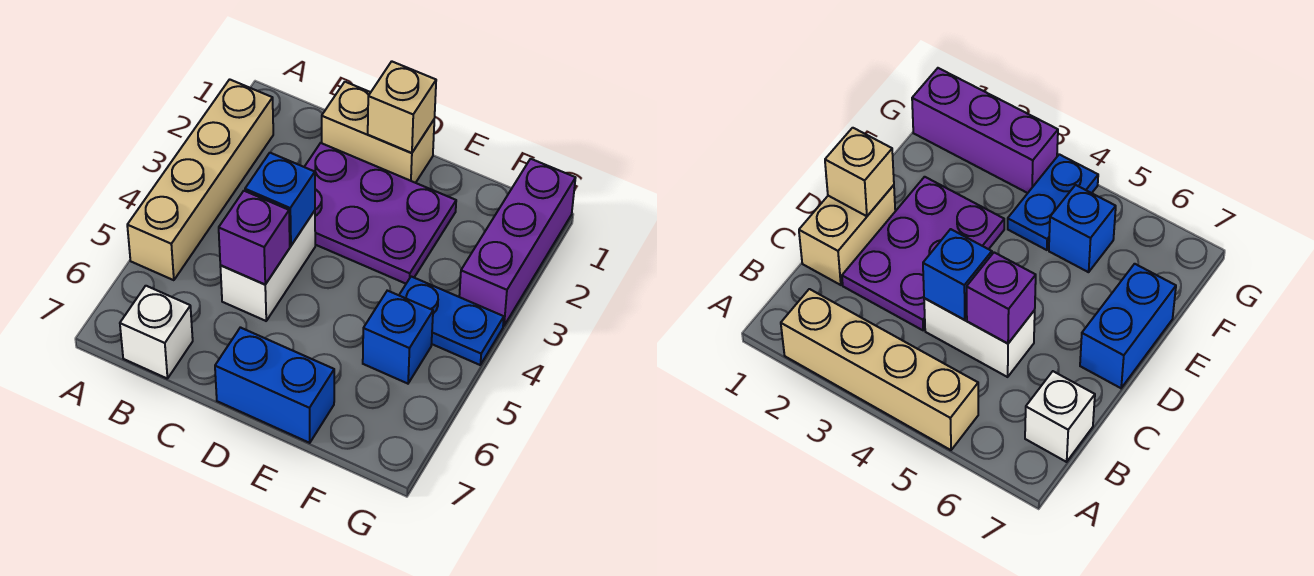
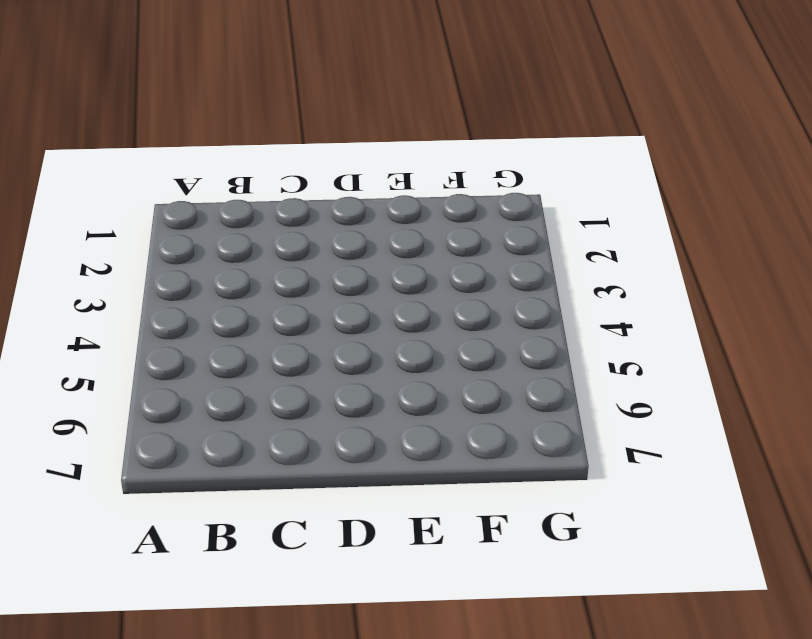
none -> tan brick A2:A5 level 1
none -> white brick B7 level 1
none -> tan brick C1:D1 level 1

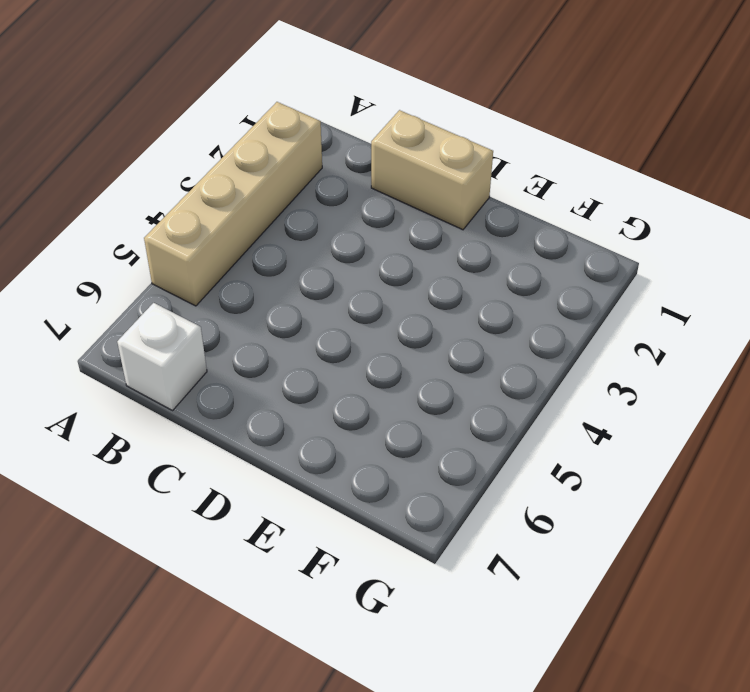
none -> purple plate C2:E3 level 1
none -> white brick C4:C5 level 1
none -> blue brick D7:E7 level 1

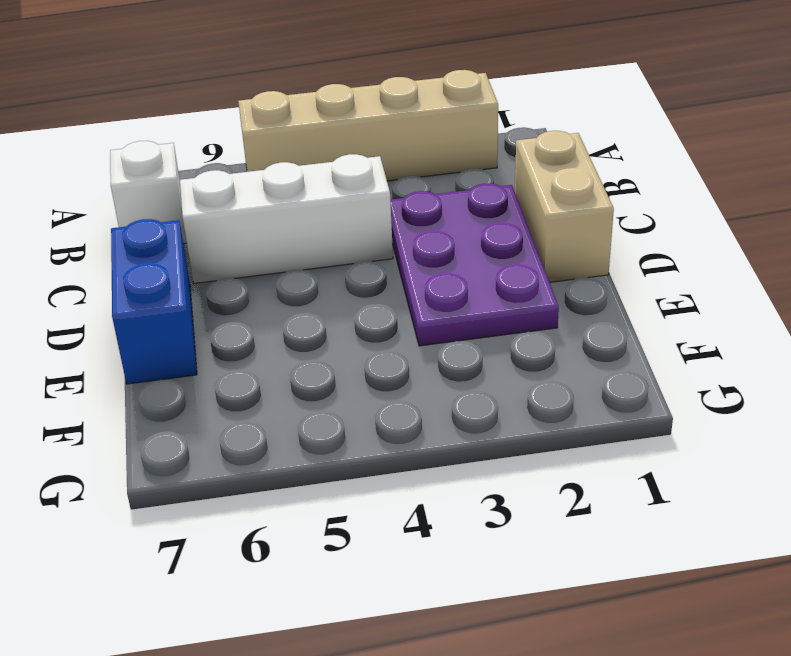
white brick C4:C6 level 1 -> white brick C4:C5 level 1
none -> blue plate F4:G4 level 1
none -> blue brick F5 level 1
none -> purple brick G1:G3 level 1

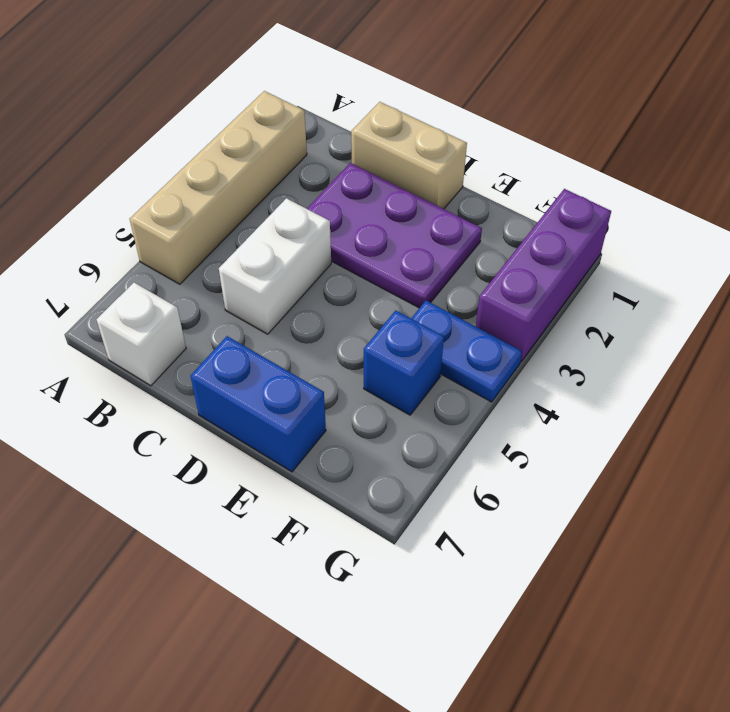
none -> blue brick C4 level 2
none -> purple brick C5 level 2
none -> tan brick D1 level 2

